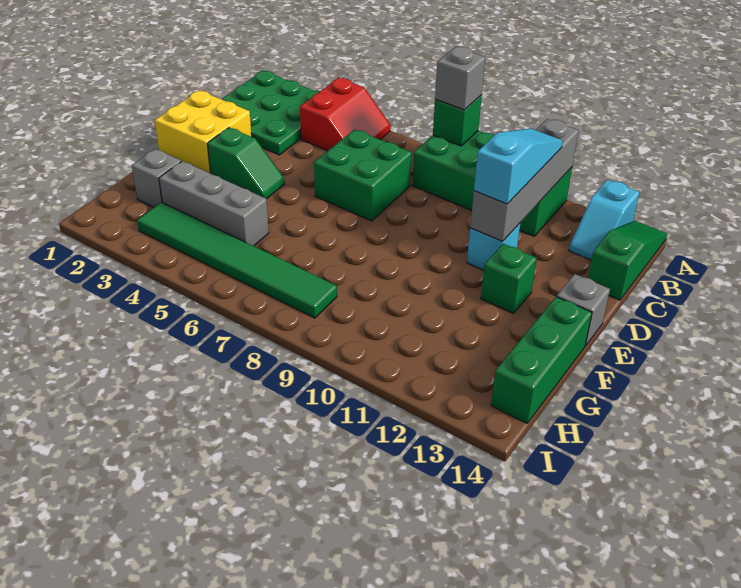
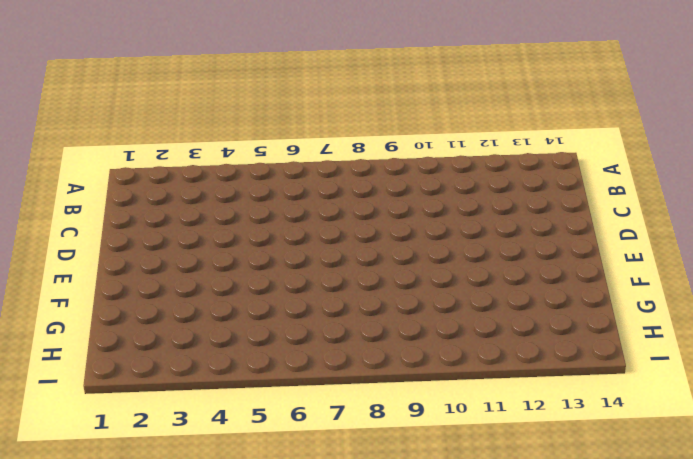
none -> green plate A1:C3 level 1
none -> red slope A4:B5 level 1 top 4
none -> green brick A8:B11 level 1

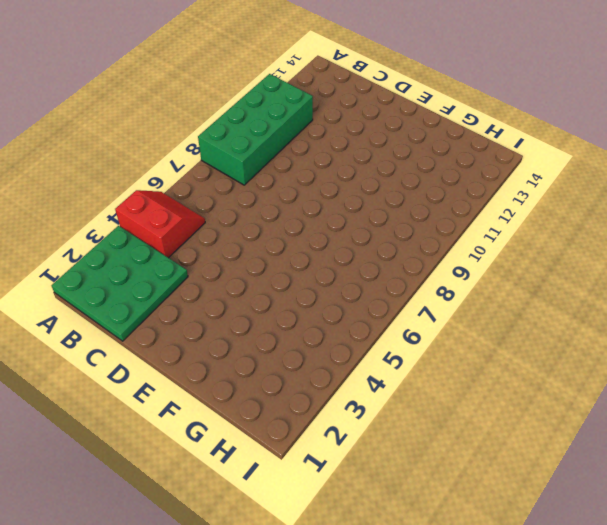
none -> cyan slope A13:B13 level 1 top A
none -> green slope A14:C14 level 1 top C
none -> green brick C6:D7 level 1

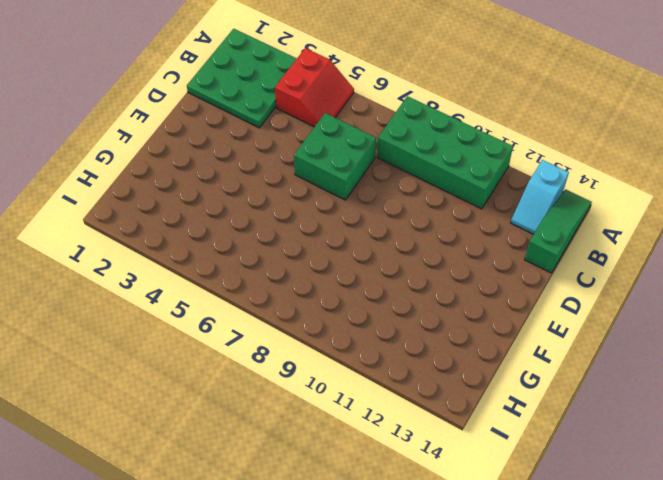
none -> yellow brick D1:E2 level 1
none -> cyan brick D11 level 1
none -> green slope E3:E4 level 1 top 3

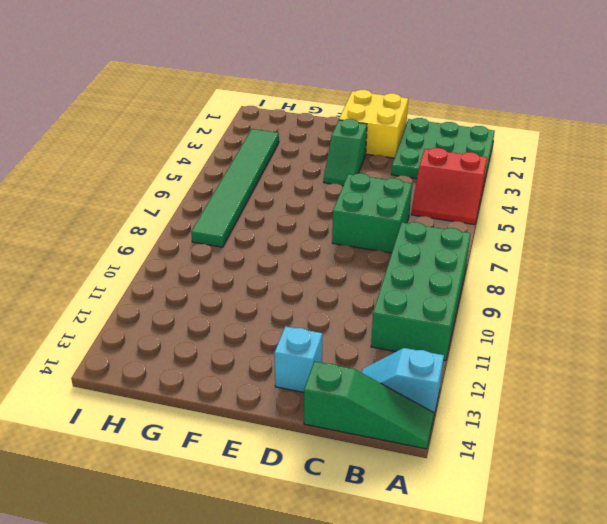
cyan brick D13 level 1 -> cyan brick D11 level 1
none -> green brick E12 level 1
none -> grey brick E14 level 1
none -> green brick F14:H14 level 1

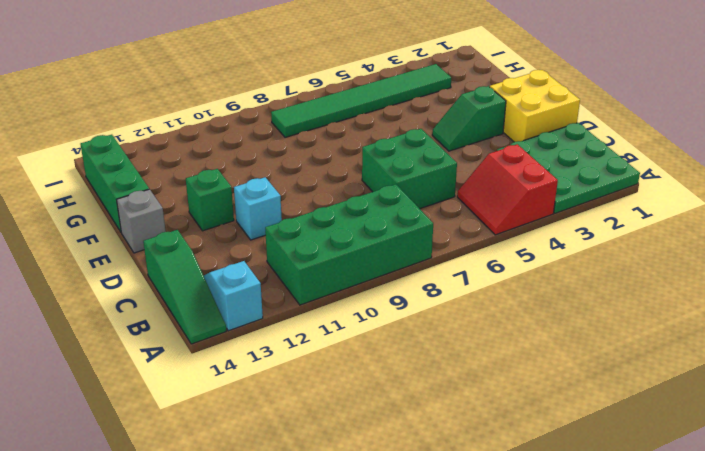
none -> grey brick G2 level 1
none -> grey brick G3:G5 level 1
none -> green brick A8 level 2

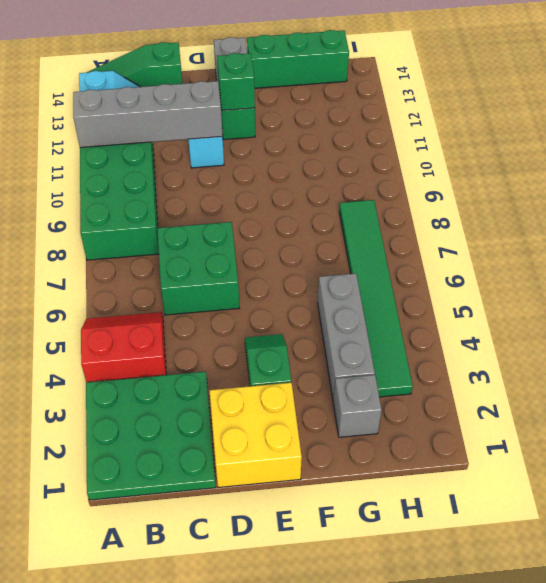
green brick E12 level 2 -> green brick A8 level 2
none -> grey brick A8 level 3
none -> cyan slope B11:D11 level 3 top D

